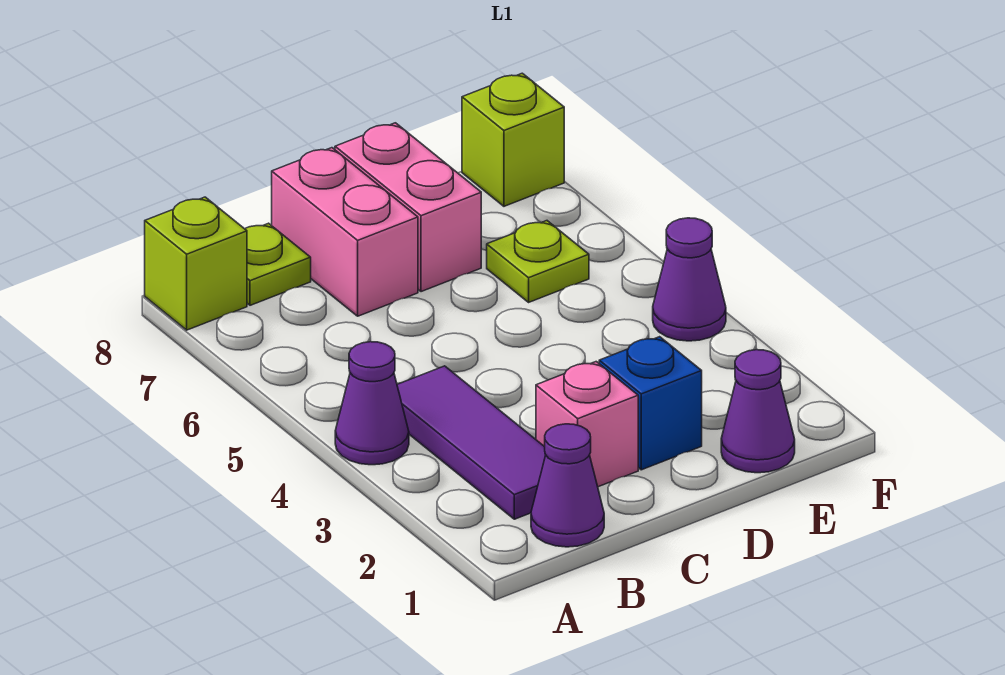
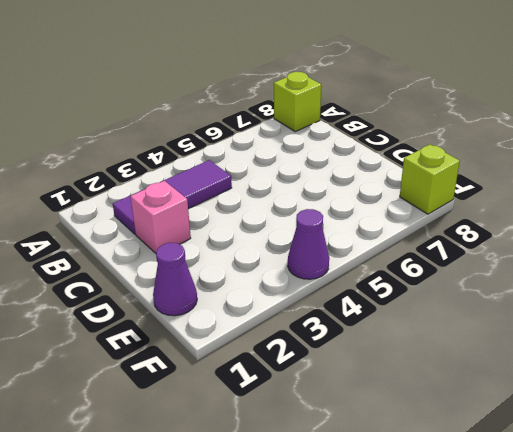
none -> purple cone A4 level 1
none -> purple cone B1 level 1
none -> lime plate B8 level 1

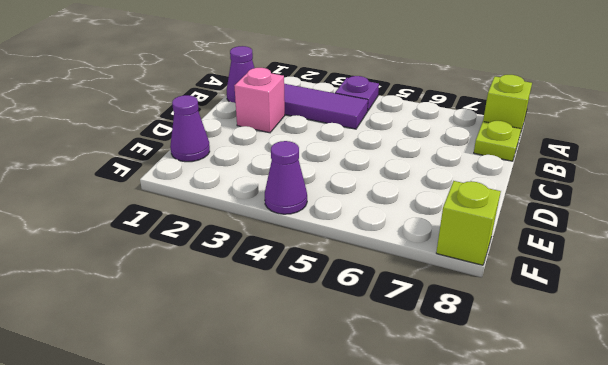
purple plate A4 level 1 -> purple cone A4 level 1
none -> pink brick C7:C8 level 1
none -> blue brick D2 level 1
none -> pink brick D7:D8 level 1

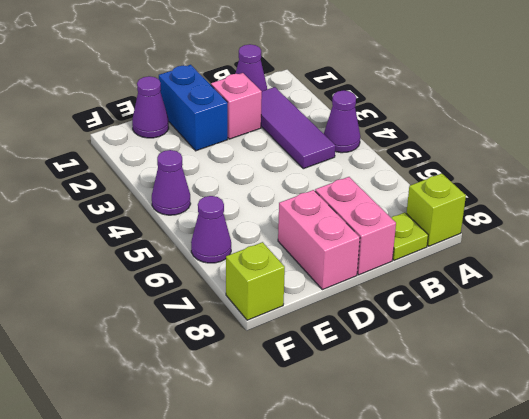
blue brick D1:D2 level 1 -> blue brick D2 level 1
purple cone F6 level 1 -> none
none -> lime plate E6 level 1

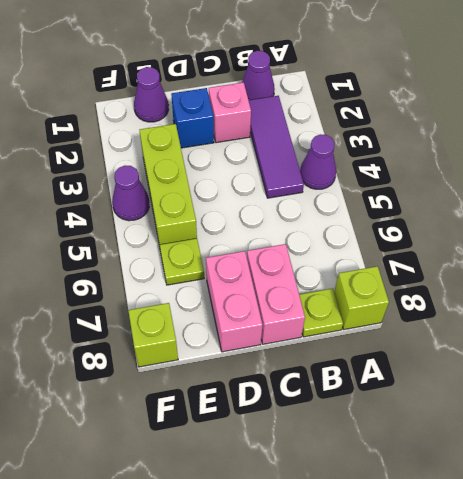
lime brick E3:E5 level 1 -> none

